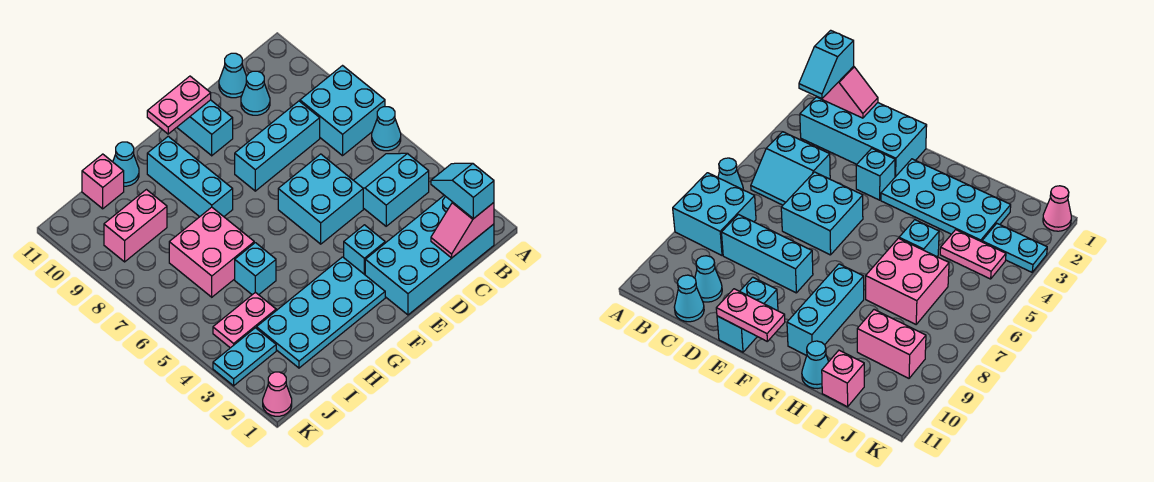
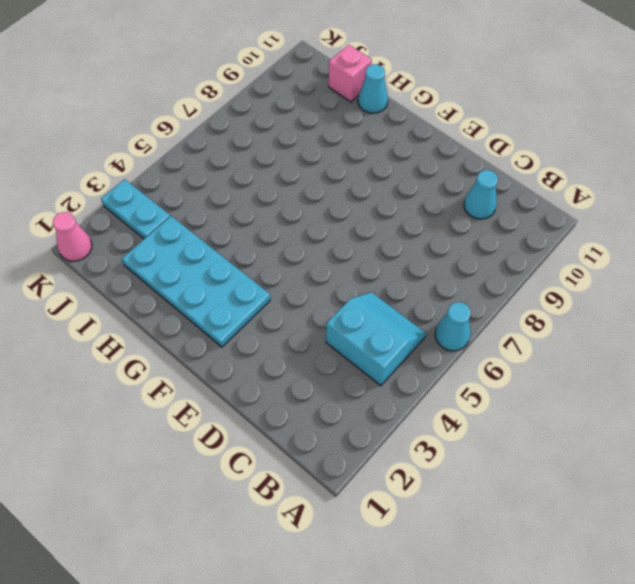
none -> cyan brick A7:B8 level 1
none -> cyan brick B1:E2 level 1
none -> cyan brick C8:E8 level 1

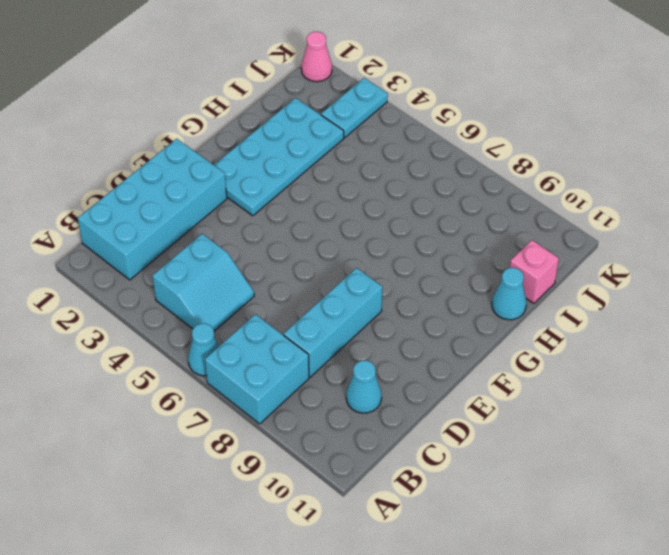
none -> cyan cone C11 level 1
none -> cyan brick D5:E6 level 1
none -> cyan brick E3 level 1

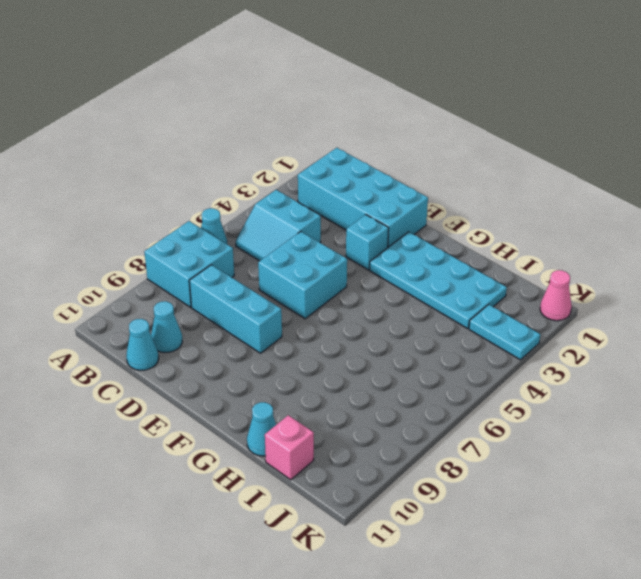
none -> cyan brick E10:E11 level 1
none -> cyan brick G8:G10 level 1
none -> cyan brick H5 level 1

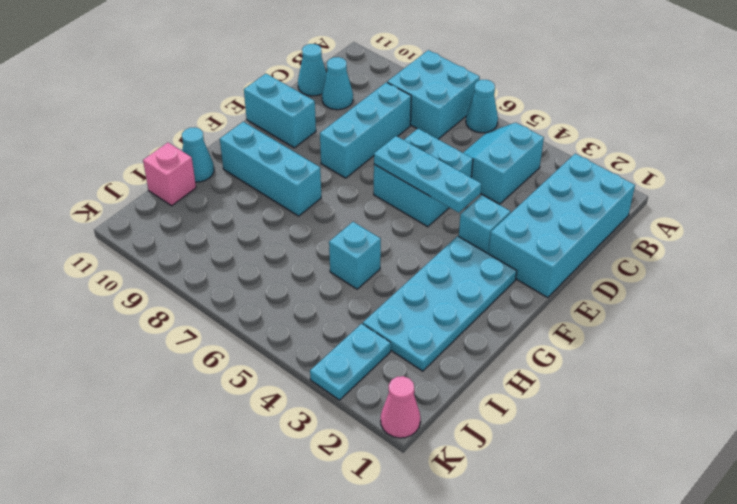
cyan plate E4:E6 level 2 -> none
none -> pink brick H6:I7 level 1
none -> pink plate I4:J4 level 1
none -> pink brick I9:J9 level 1

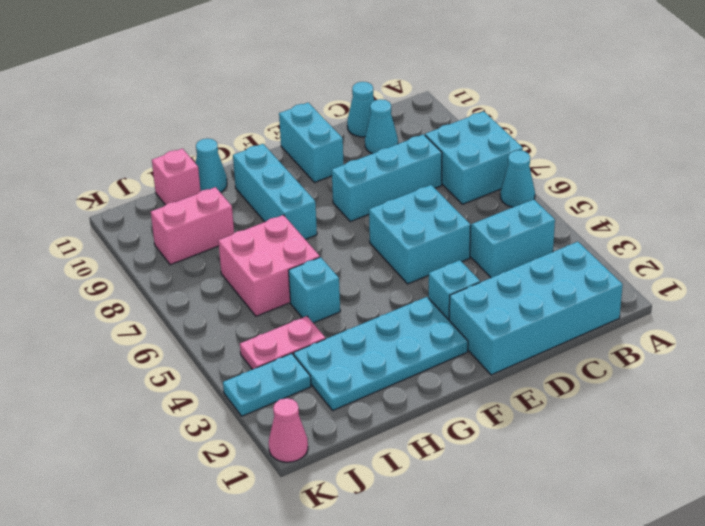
none -> pink slope B1:C1 level 2 top B
none -> pink plate E11:F11 level 2
none -> cyan slope B1:B2 level 3 top 1

